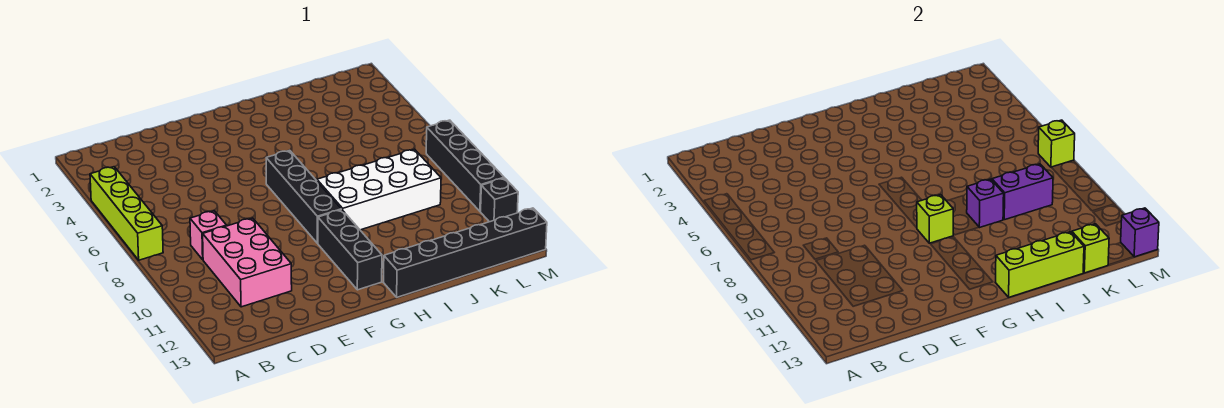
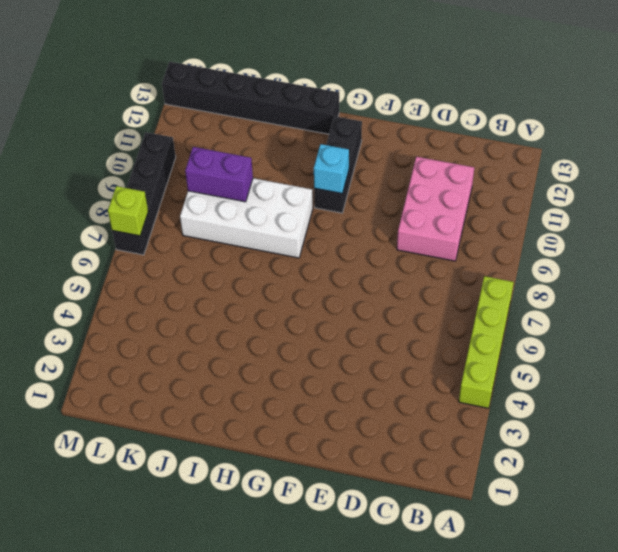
cyan brick G10 level 2 -> none
none -> pink brick C8 level 1
none -> black brick G6:G9 level 1
none -> black brick M11 level 1

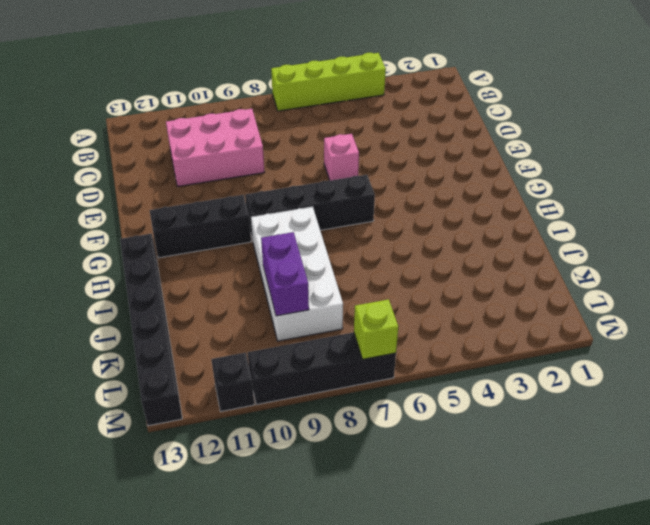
pink brick E6 level 1 -> pink brick C8 level 1
none -> lime brick G9 level 2
none -> lime brick H13:J13 level 2
none -> purple brick I9 level 2

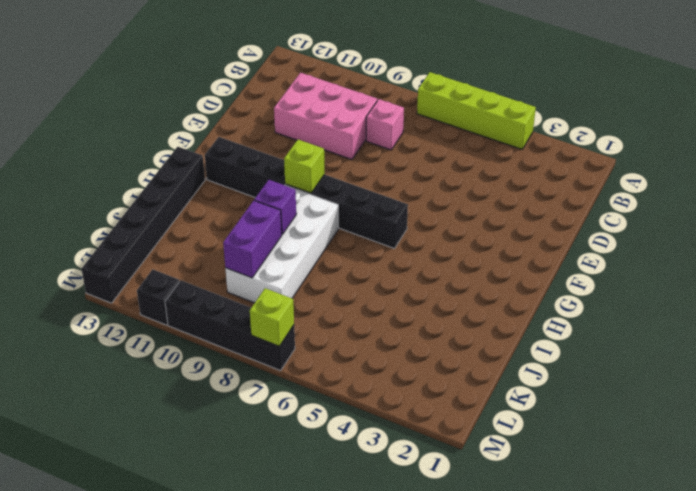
none -> lime brick H13:J13 level 2
none -> lime brick K13 level 2
none -> purple brick M13 level 2

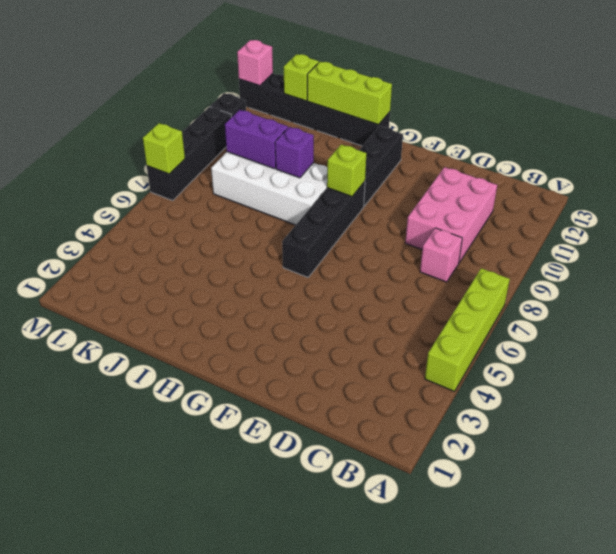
pink brick M13 level 2 -> purple brick M13 level 2

